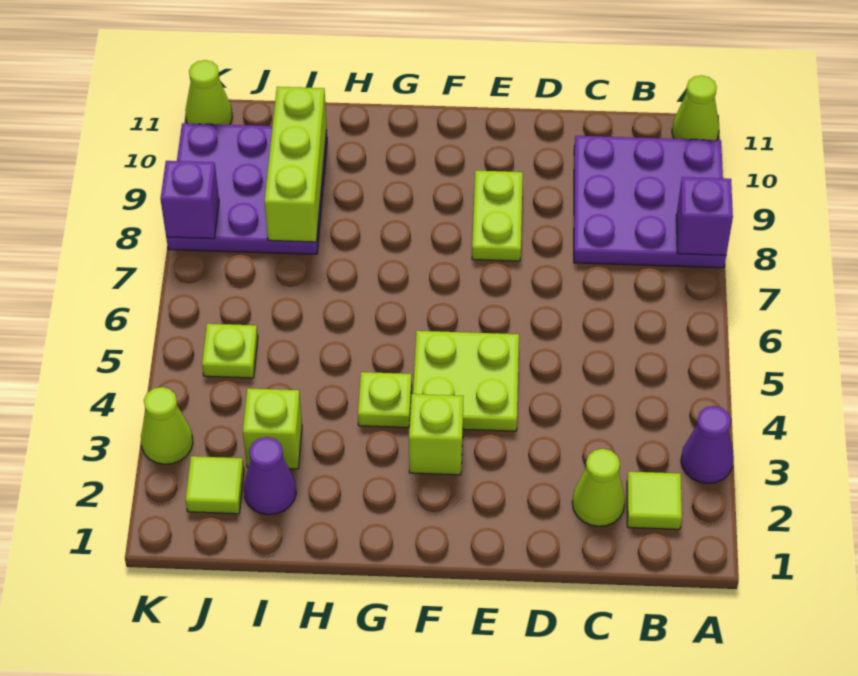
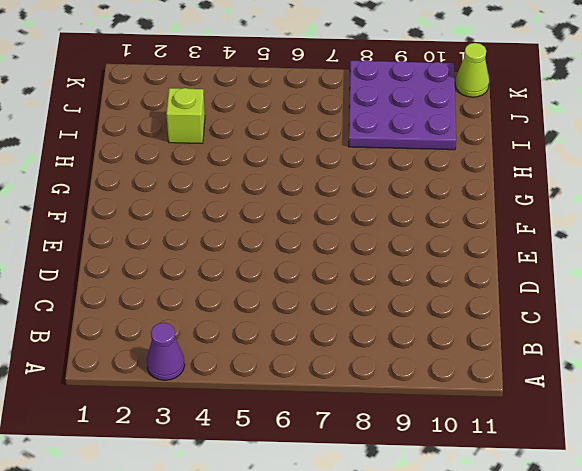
none -> purple plate A8:C10 level 1
none -> lime cone A11 level 1
none -> lime tile B2 level 1

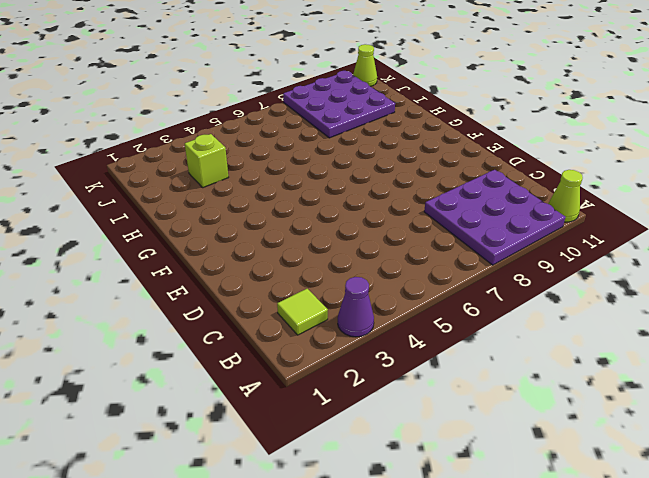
none -> lime cone C2 level 1
none -> lime plate E4:F5 level 1
none -> lime plate E8:E9 level 1

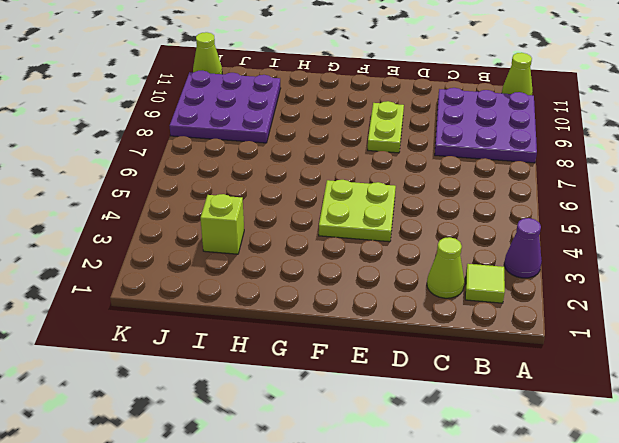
none -> lime brick F3 level 1
none -> lime plate G4 level 1
none -> purple cone I2 level 1

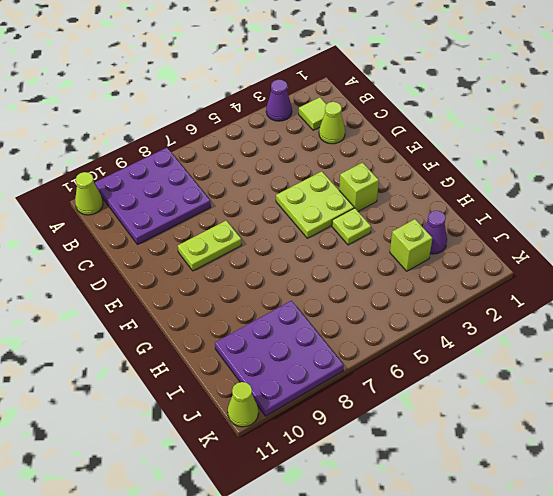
none -> lime tile J2 level 1
none -> lime plate J5 level 1
none -> lime cone K3 level 1

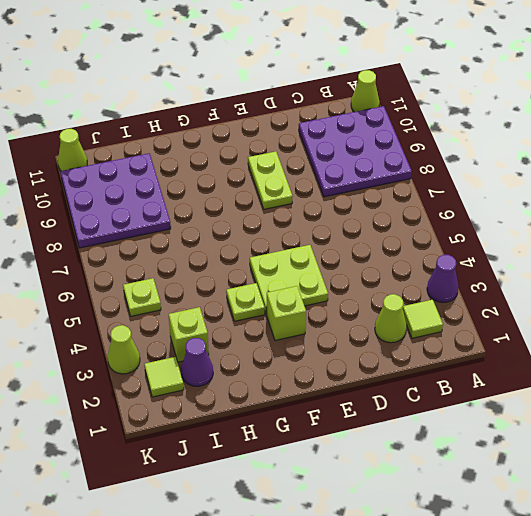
none -> purple brick A8 level 2
none -> lime brick I8:I10 level 2
none -> purple brick K8 level 2

